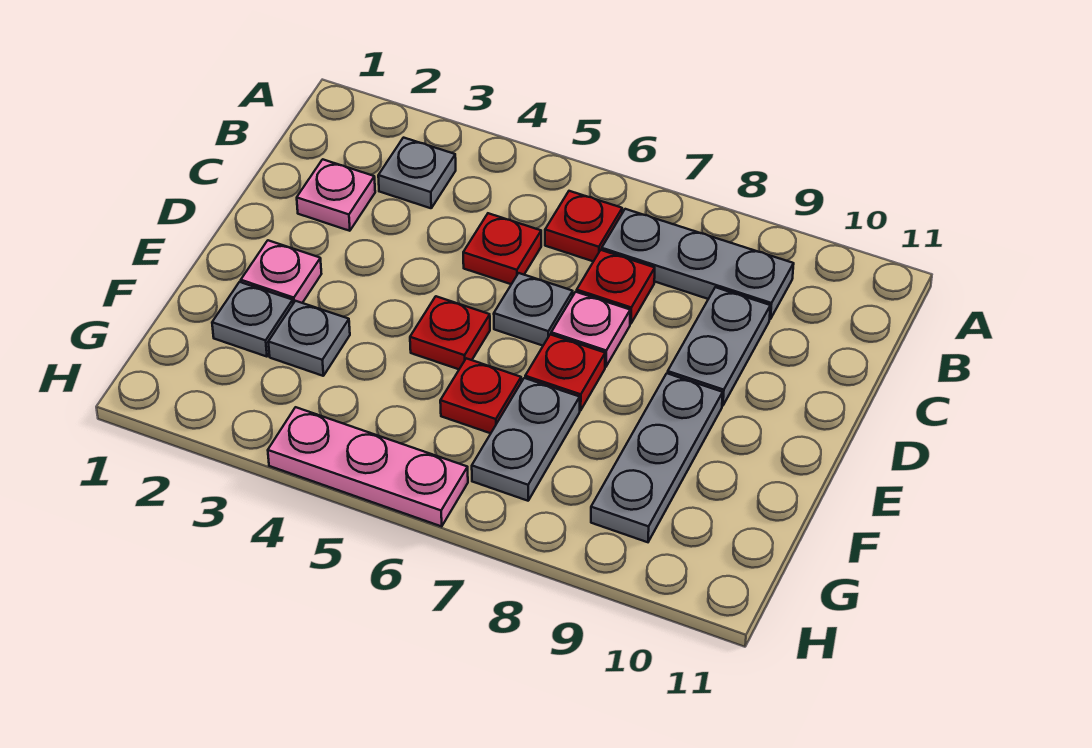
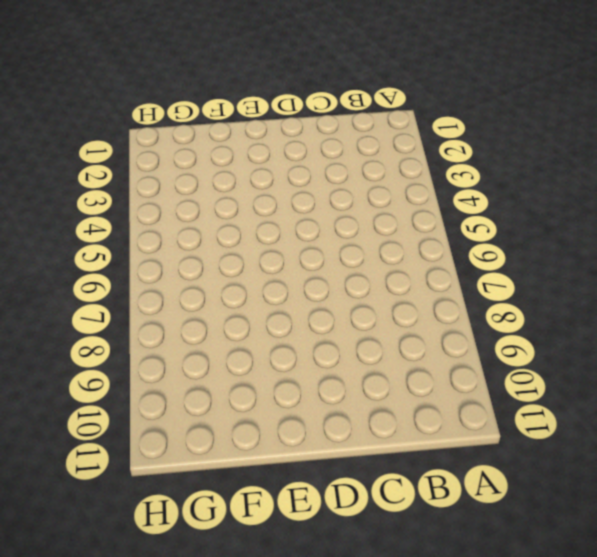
none -> grey plate B3 level 1
none -> red plate B6 level 1
none -> grey plate B7:B9 level 1

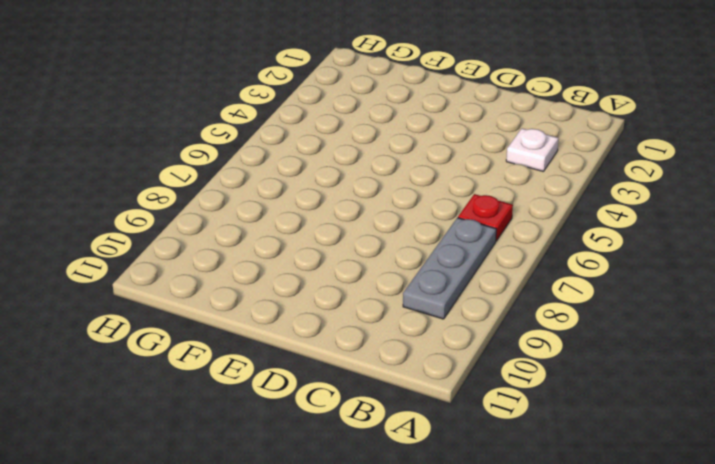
white plate B3 level 1 -> grey plate B3 level 1
none -> pink plate C2 level 1
none -> red plate C5 level 1
none -> red plate C7 level 1

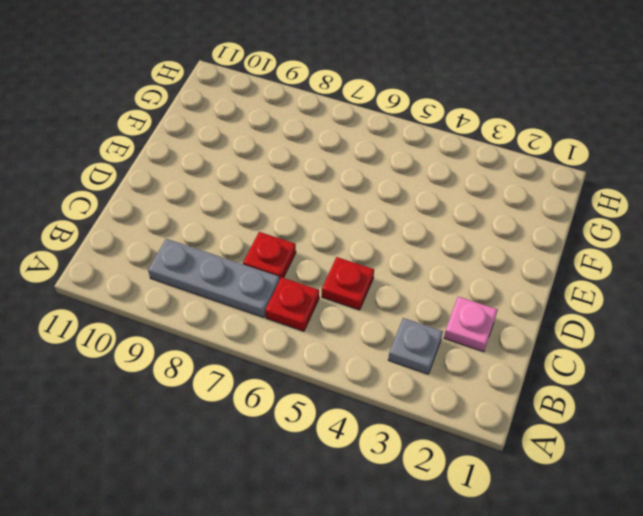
none -> grey plate C9:D9 level 1
none -> grey plate D6 level 1
none -> pink plate D7 level 1

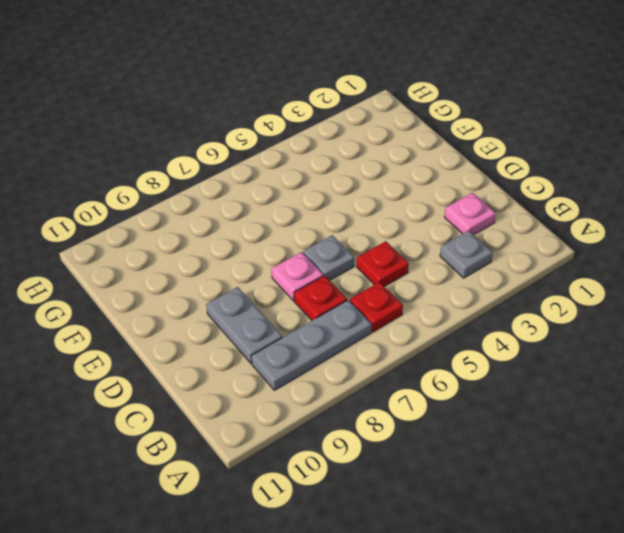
none -> pink plate E2 level 1
none -> red plate E5 level 1
none -> red plate E7 level 1

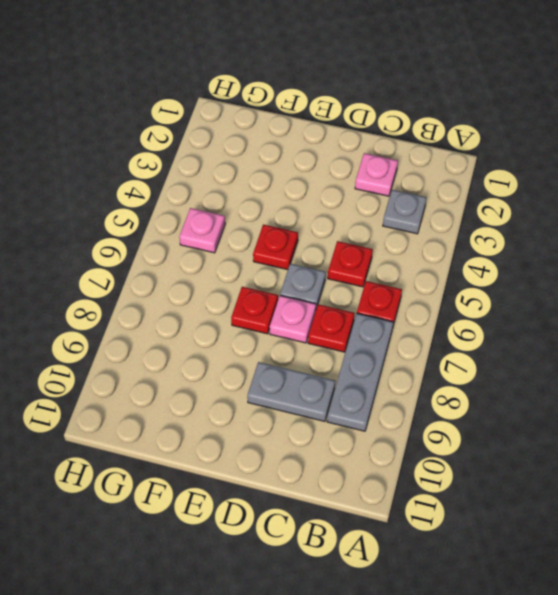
pink plate G5 level 1 -> pink plate E2 level 1
none -> grey plate E9:G9 level 1
none -> grey plate F2 level 1
none -> grey plate F3 level 1

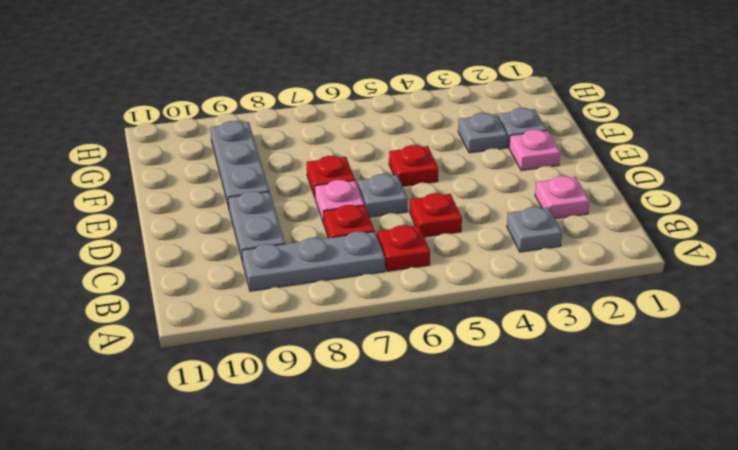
none -> red plate F6 level 1
none -> grey plate F7:G7 level 1
none -> pink plate H4:H6 level 1

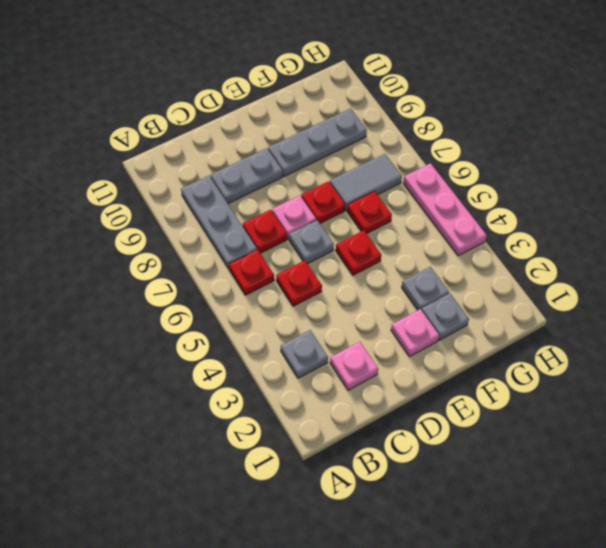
grey tile F7:G7 level 1 -> grey plate F7:G7 level 1

